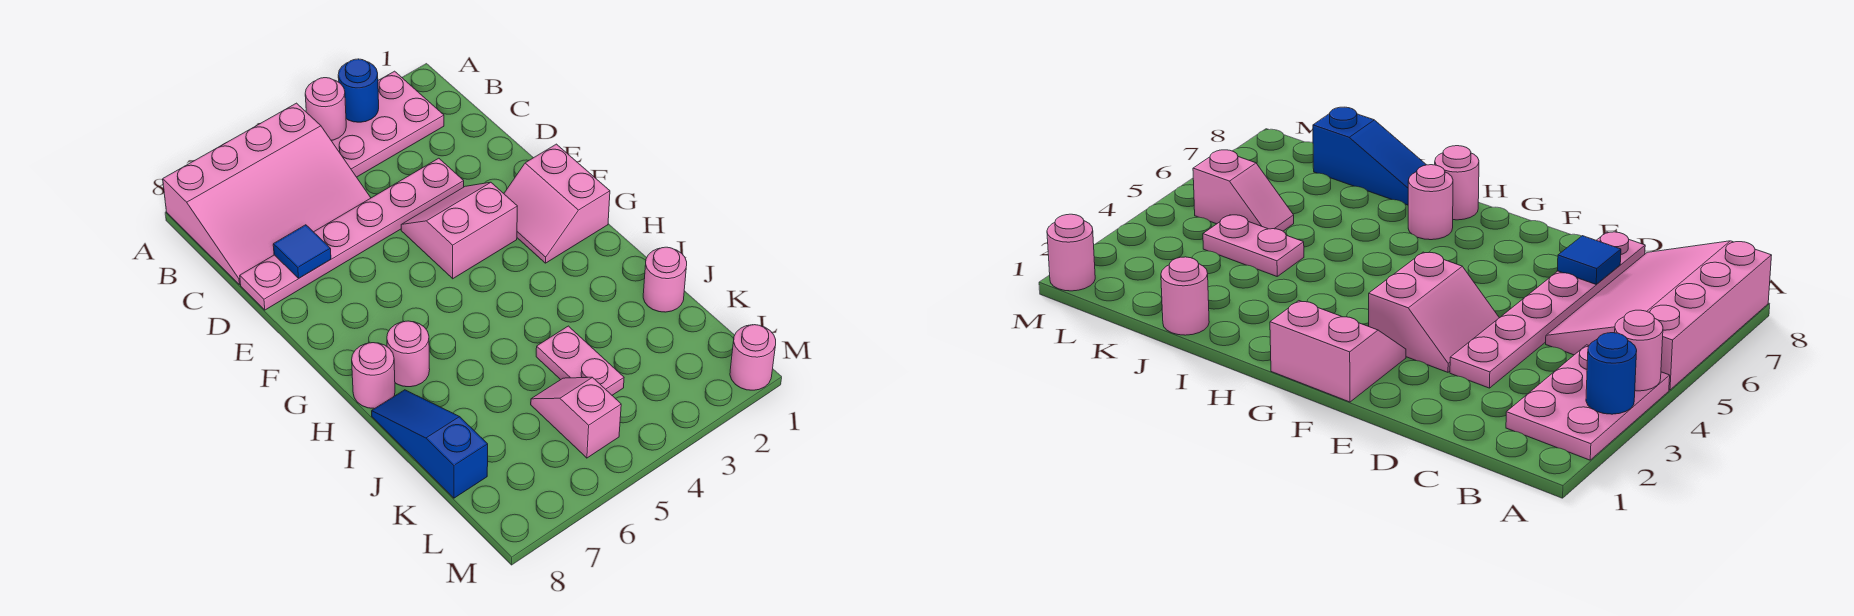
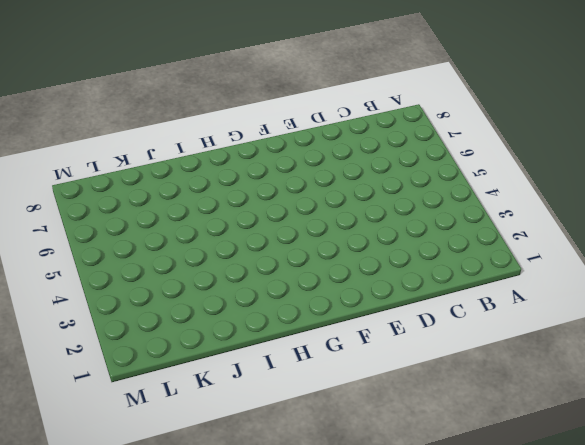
none -> pink plate A2:B4 level 1
none -> pink slope A5:C8 level 1 top A
none -> pink plate D3:D8 level 1

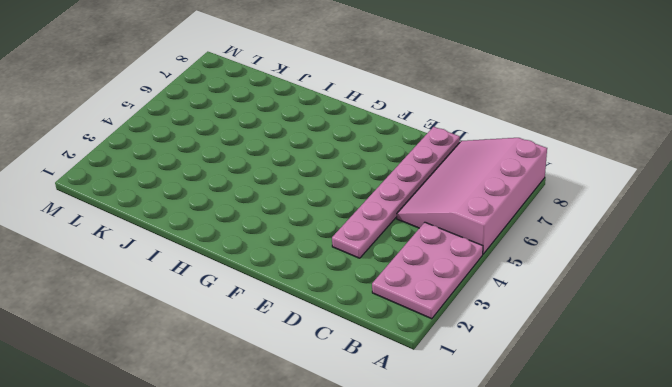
none -> pink slope E3:F4 level 1 top F
none -> pink slope F1:G2 level 1 top 1
none -> pink round brick H7 level 1

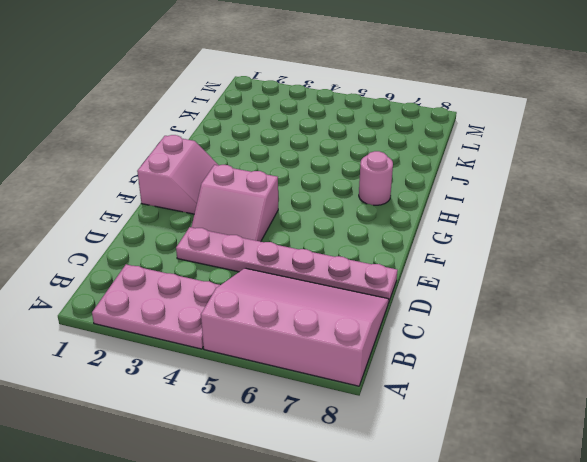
none -> pink round brick H8 level 1
none -> blue slope I8:K8 level 1 top K
none -> pink round brick J1 level 1

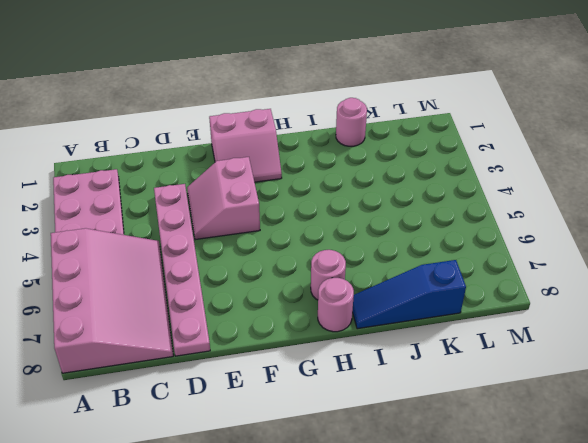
none -> pink plate J4:K4 level 1
none -> pink slope K5:L5 level 1 top L
none -> pink round brick M1 level 1

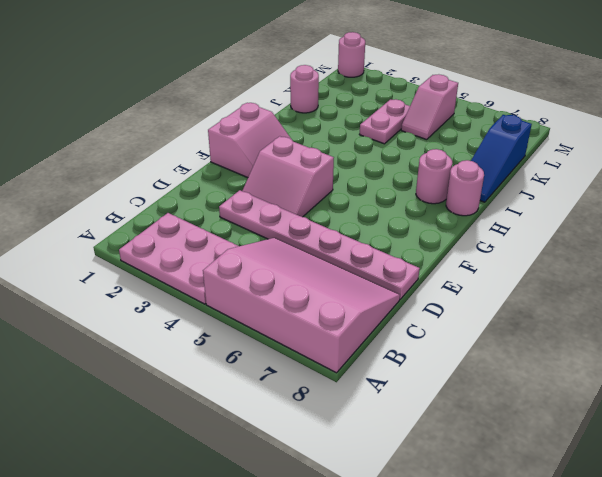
none -> blue round brick A3 level 2
none -> pink round brick A4 level 2
none -> blue tile D7 level 2

